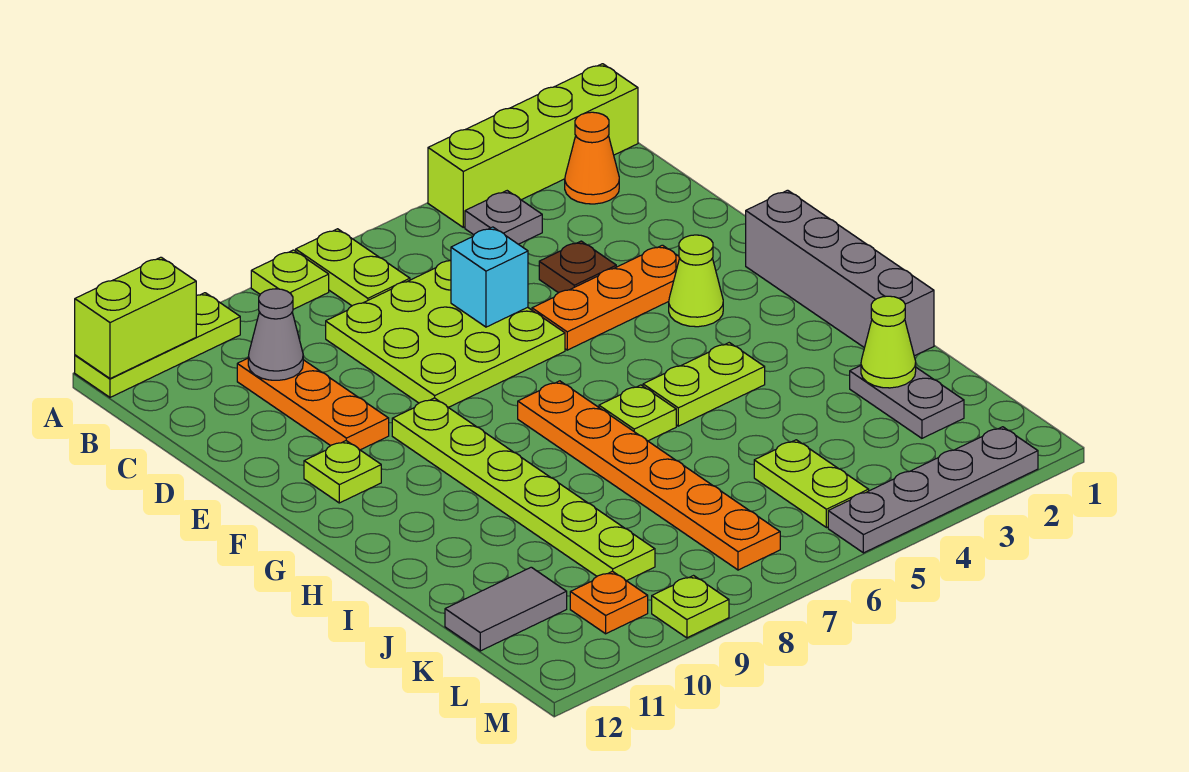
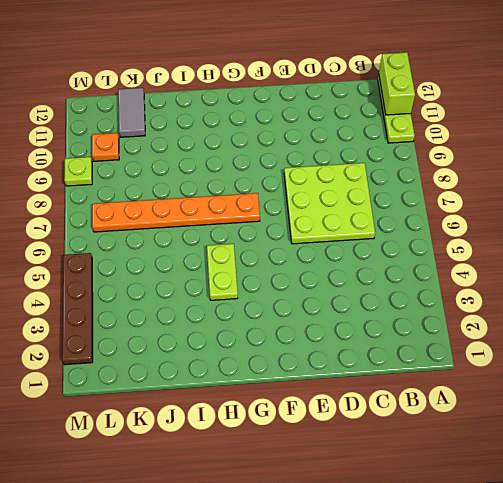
brown plate M2:M5 level 1 -> grey plate M2:M5 level 1
none -> lime brick A1:A4 level 1
none -> lime plate A7:B7 level 1
none -> lime plate A8 level 1

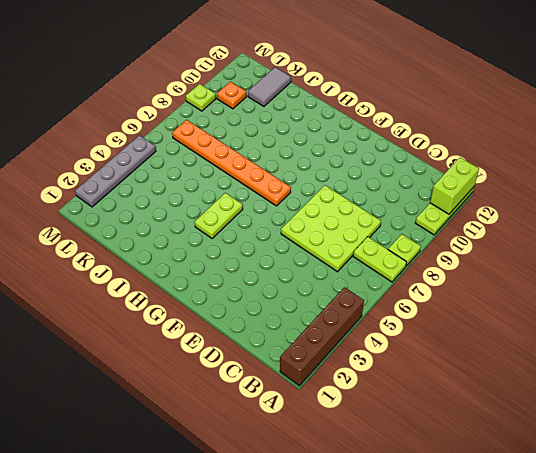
brown brick A1:A4 level 1 -> lime brick A1:A4 level 1
none -> orange cone B2 level 1
none -> grey plate B4 level 1
none -> orange plate C10:E10 level 1

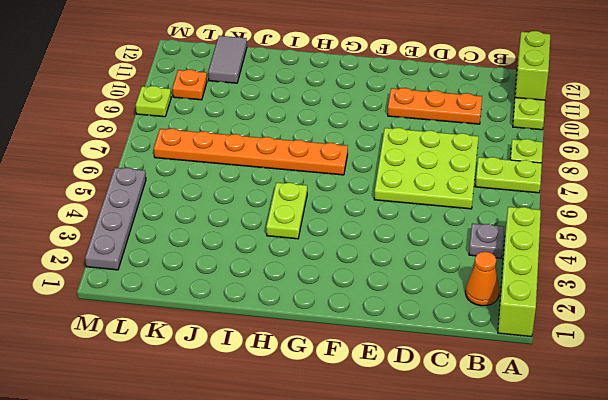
none -> brown plate D4 level 1
none -> orange plate E3:E5 level 1
none -> grey brick F1:I1 level 1

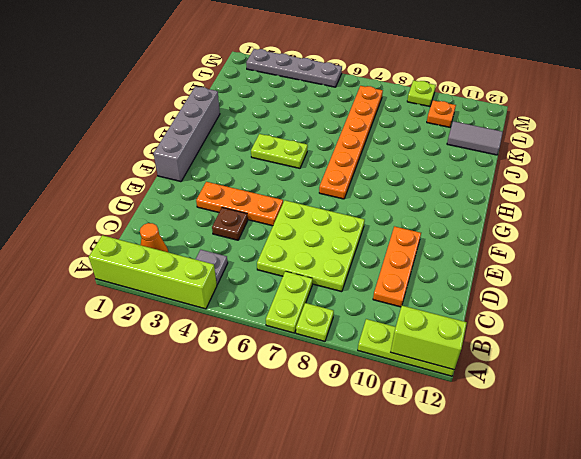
none -> lime cone F3 level 1
none -> lime plate F9:K9 level 1
none -> lime plate F11 level 1

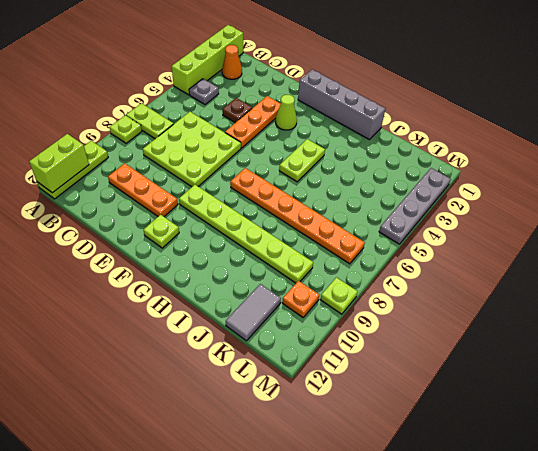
none -> lime plate H6 level 1
none -> grey plate J2:K2 level 1
none -> lime plate K5:L5 level 1

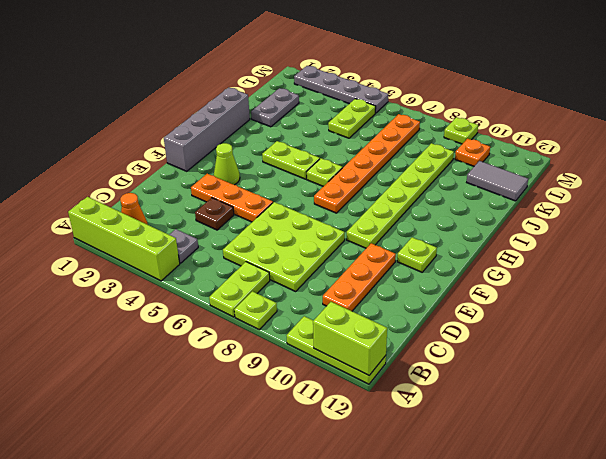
none -> grey cone C10 level 2
none -> cyan brick D6 level 2
none -> lime cone J2 level 2

